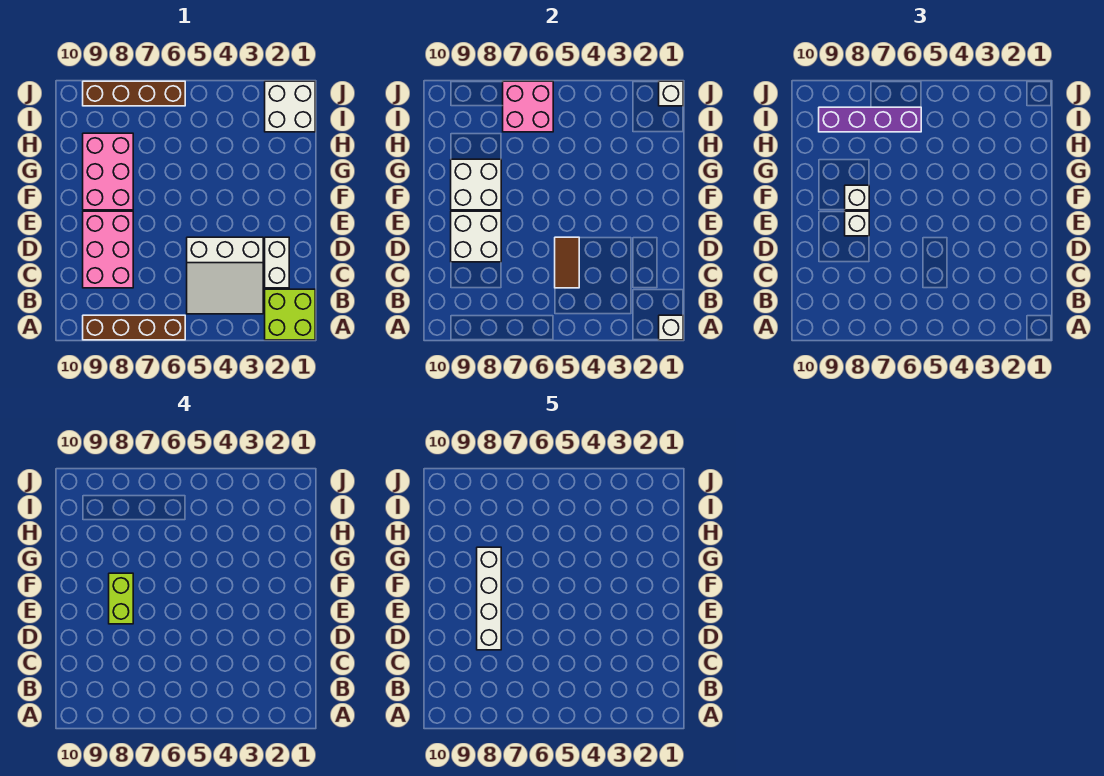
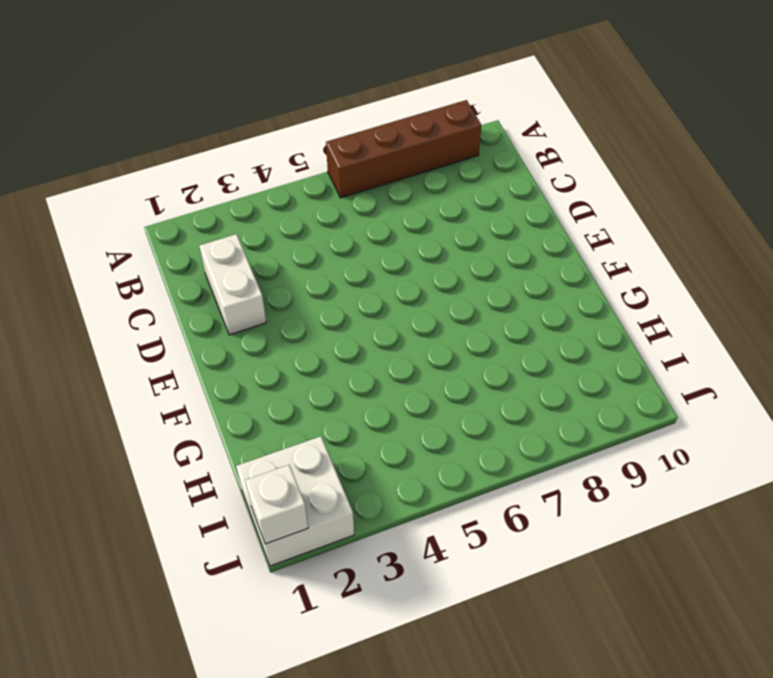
none -> lime brick A1:B2 level 1
none -> white slope B3:D5 level 1 top D
none -> pink brick C8:E9 level 1

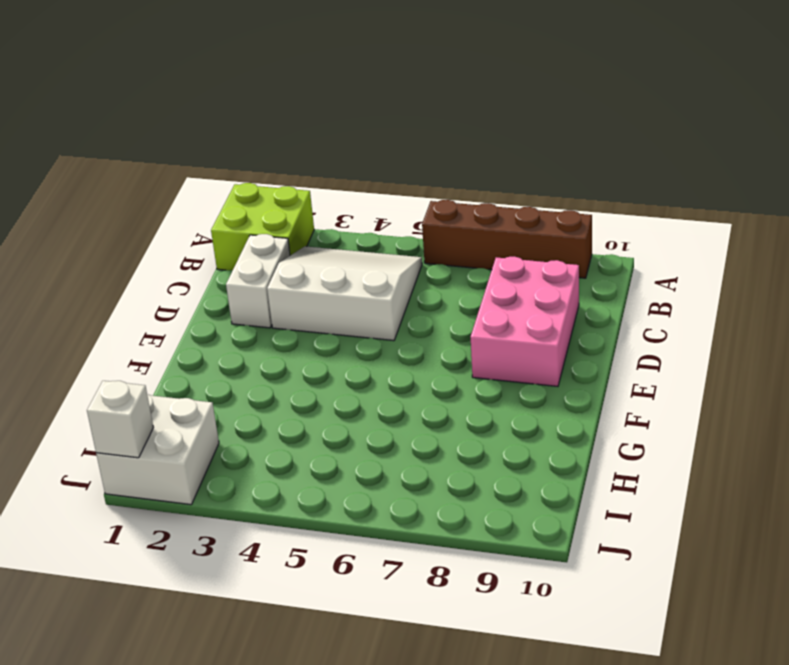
none -> pink brick F8:H9 level 1
none -> brown brick J6:J9 level 1
none -> white brick A1 level 2

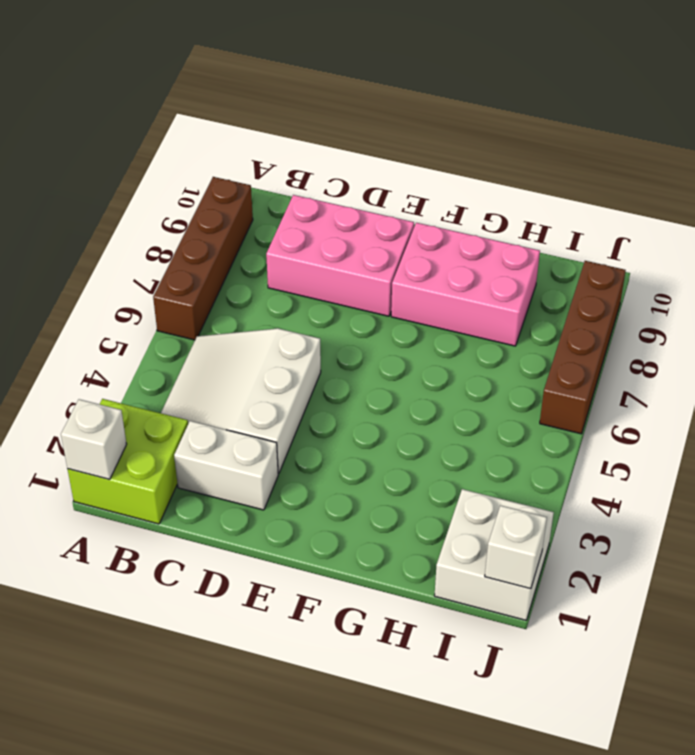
none -> brown tile C5:D5 level 2
none -> white brick D8:E9 level 2
none -> white brick F8:G9 level 2

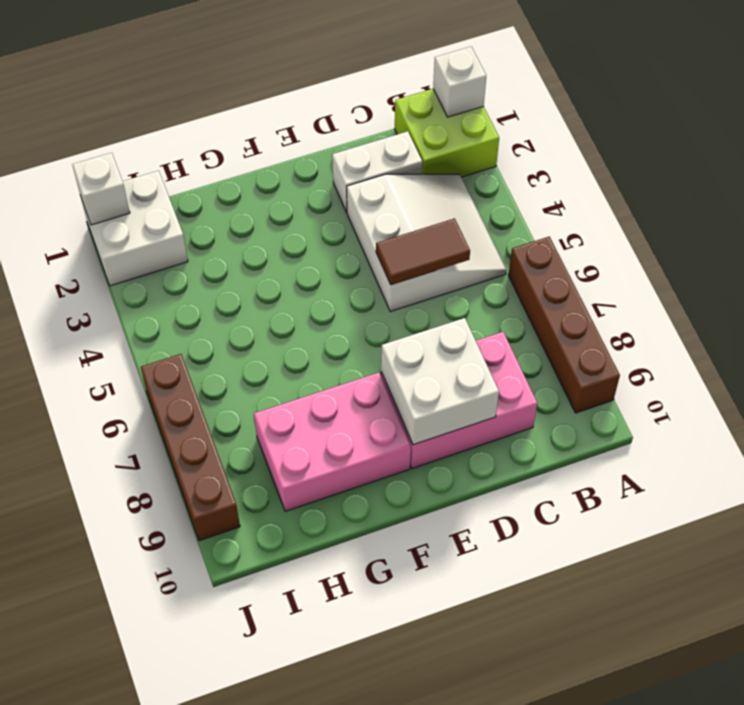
none -> white brick F8:G9 level 2
none -> pink brick I6:J7 level 2
none -> white brick E8 level 3

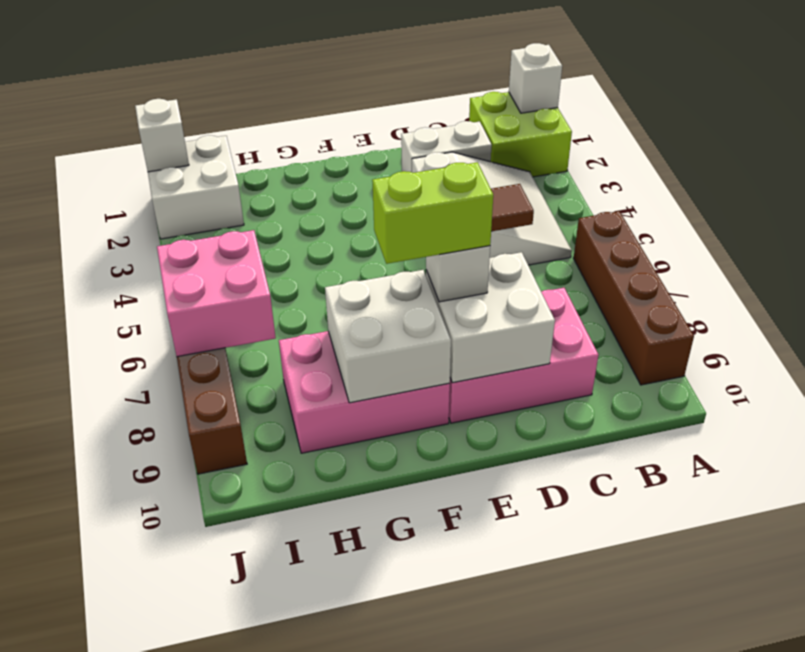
none -> white brick F8 level 3
none -> purple brick I6:I9 level 3
none -> white brick D8:G8 level 5

